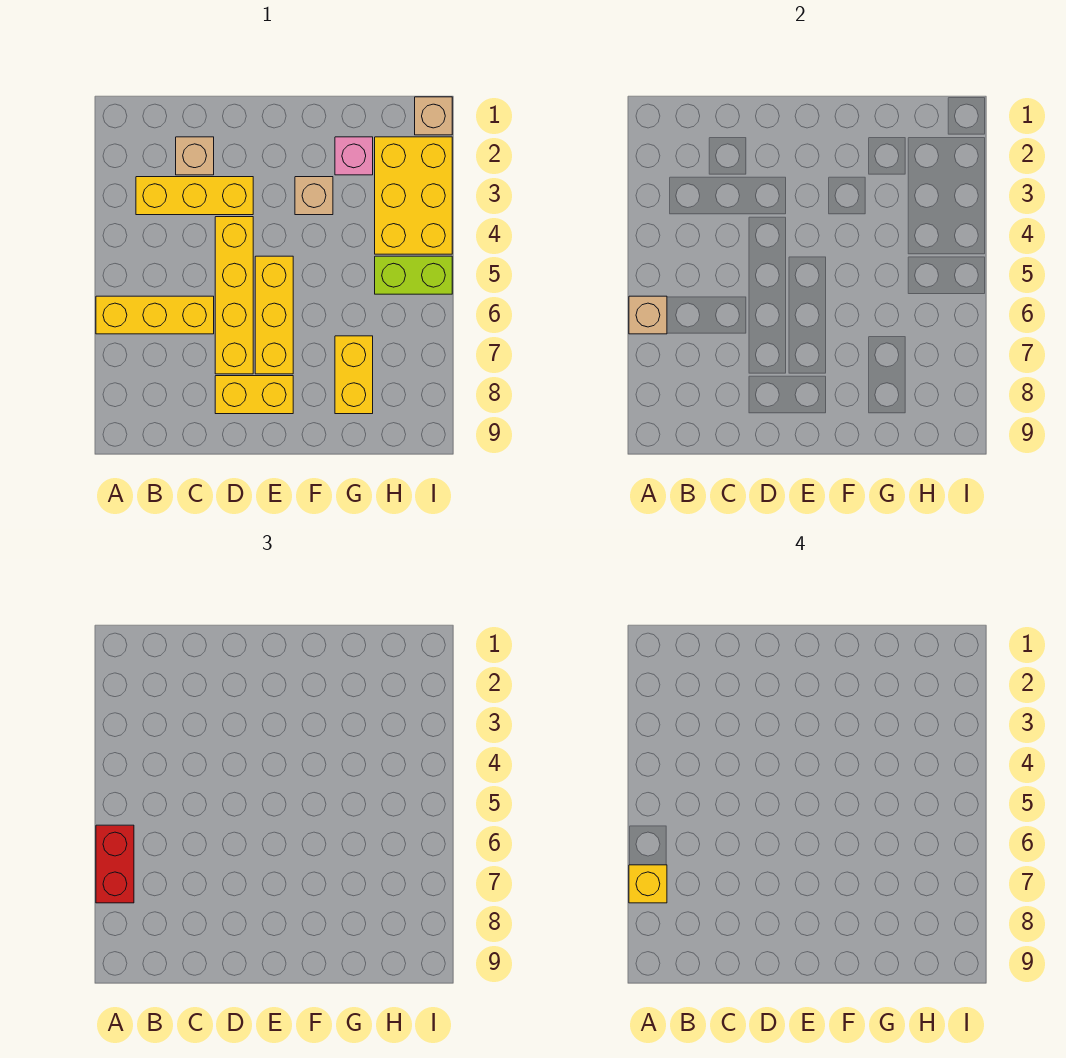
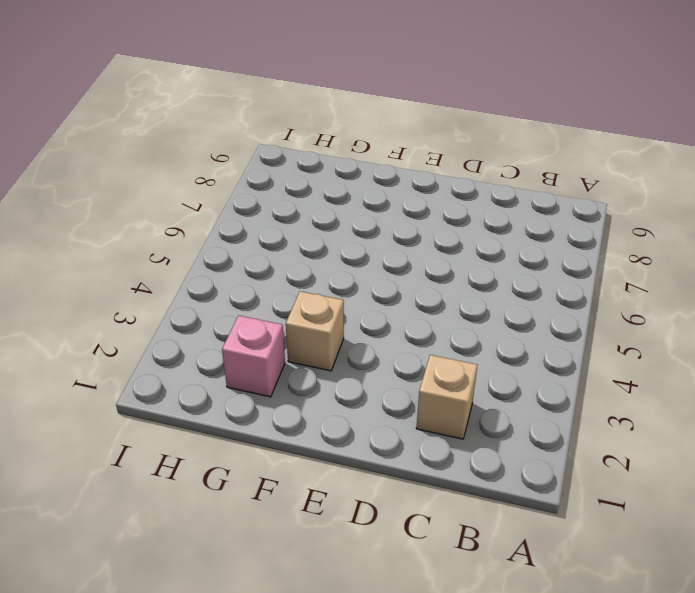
none -> yellow brick A6:C6 level 1
none -> yellow brick B3:D3 level 1
none -> yellow brick D4:D7 level 1

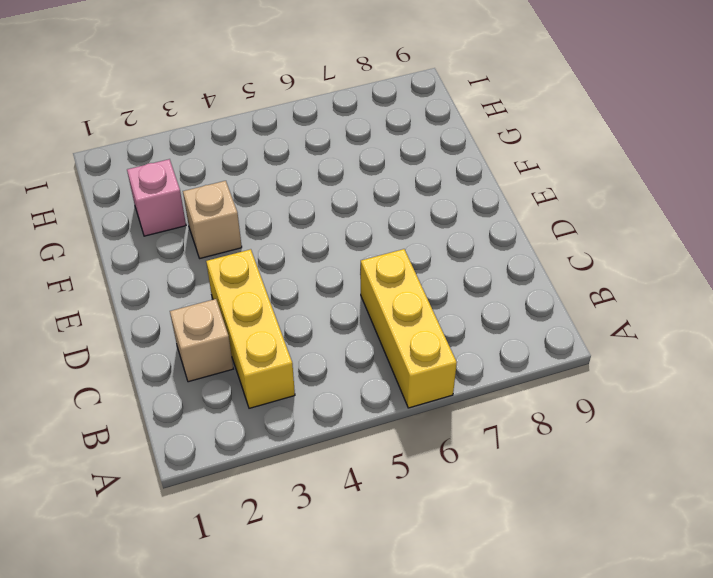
none -> yellow brick D4:D7 level 1
none -> yellow brick D8:E8 level 1
none -> yellow brick E5:E7 level 1

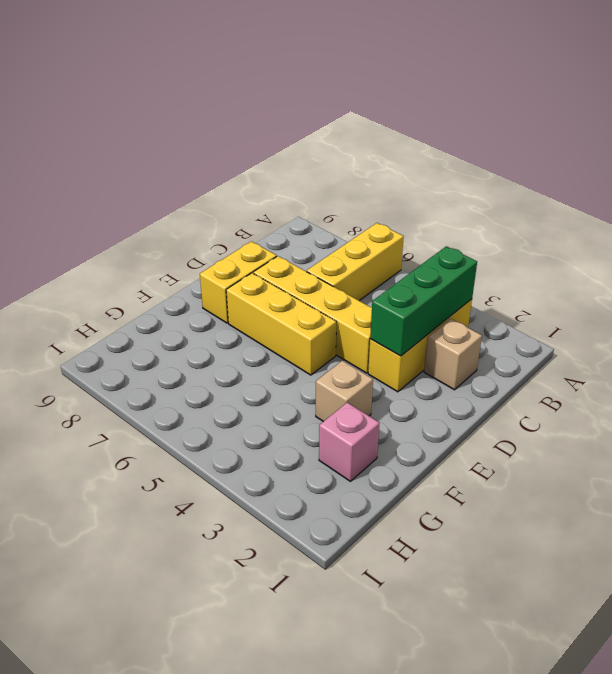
green brick B3:D3 level 2 -> none
none -> yellow brick G7:G8 level 1
none -> yellow brick H2:I4 level 1
none -> lime brick H5:I5 level 1

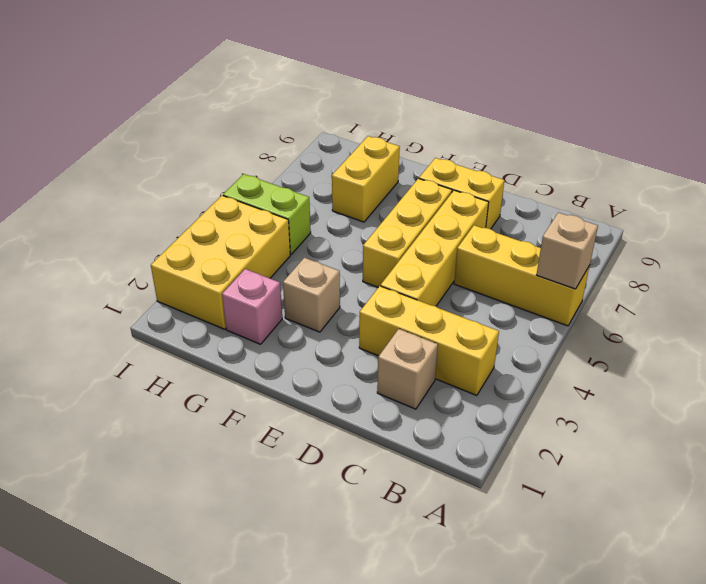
none -> tan brick I1 level 1
none -> red brick A6:A7 level 3
none -> yellow brick A7 level 4

